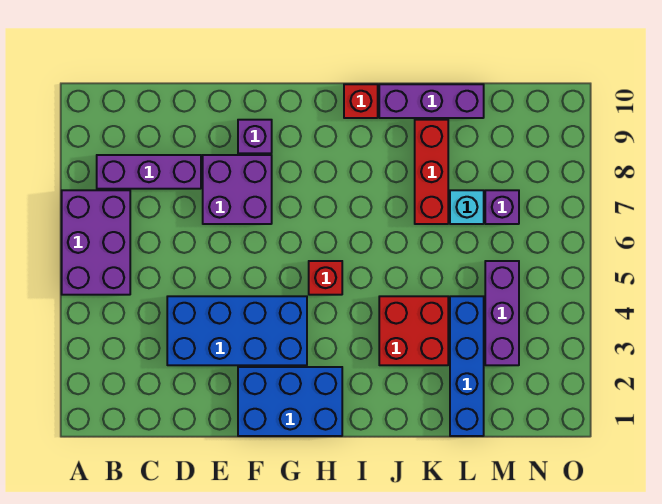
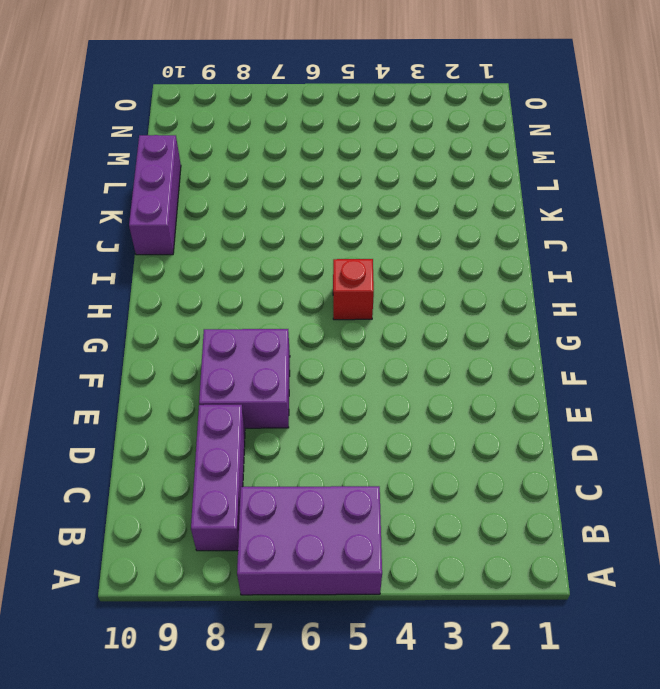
none -> blue brick D3:G4 level 1
none -> blue brick F1:H2 level 1
none -> purple brick F9 level 1

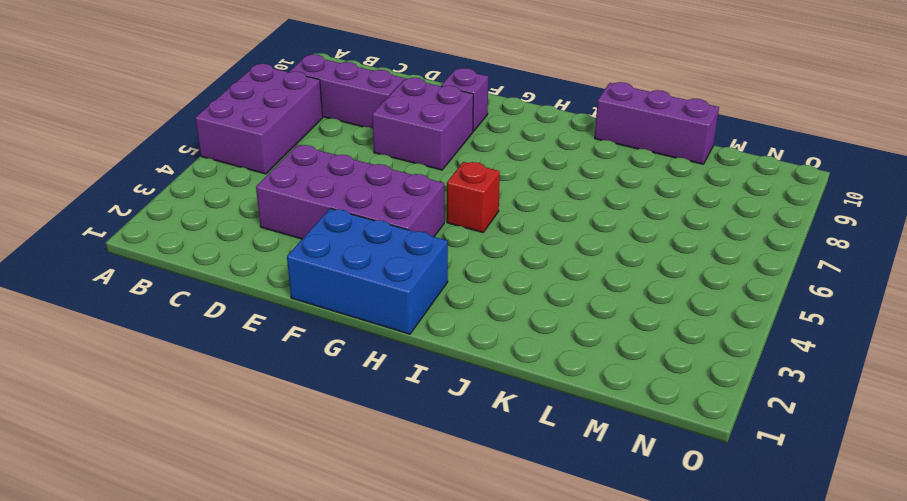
purple brick D3:G4 level 1 -> blue brick D3:G4 level 1
none -> red brick I10 level 1
none -> red brick J3:K4 level 1
none -> red brick K7:K9 level 1

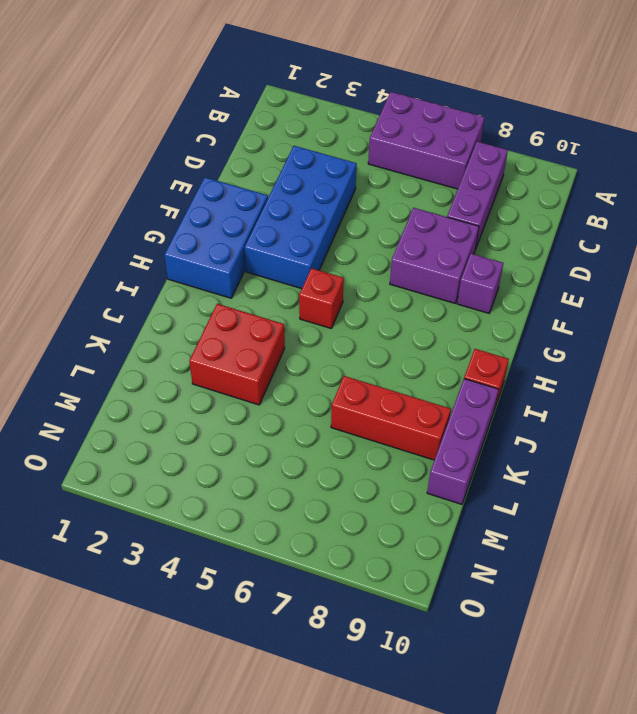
none -> blue brick L1:L4 level 1
none -> cyan brick L7 level 1
none -> purple brick M3:M5 level 1

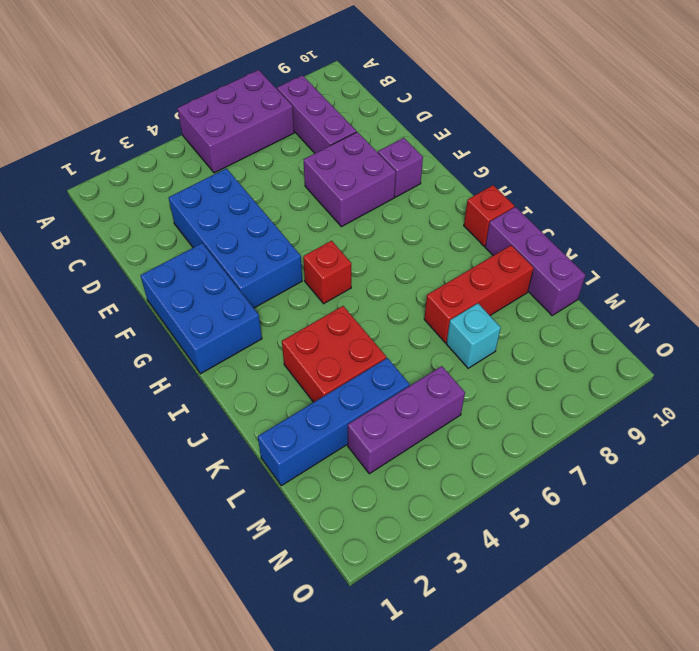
none -> purple brick M7 level 1

